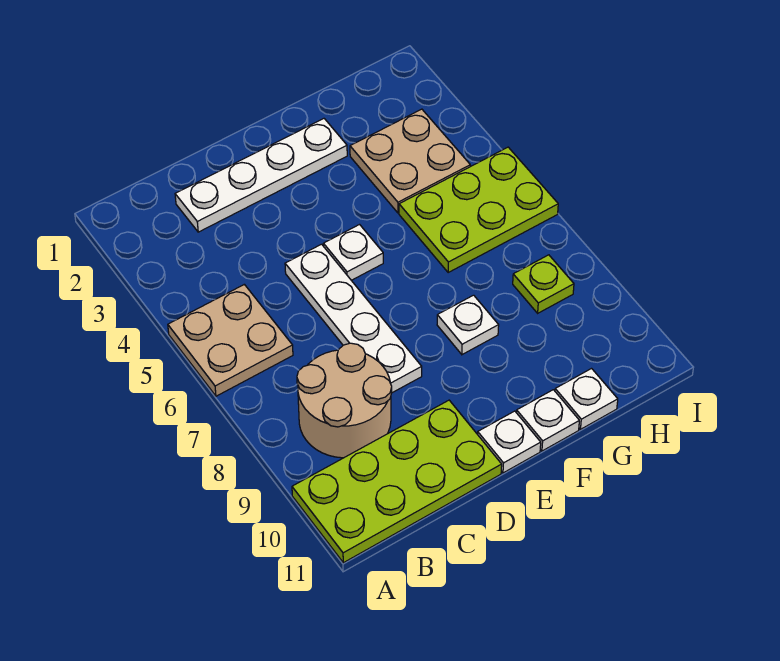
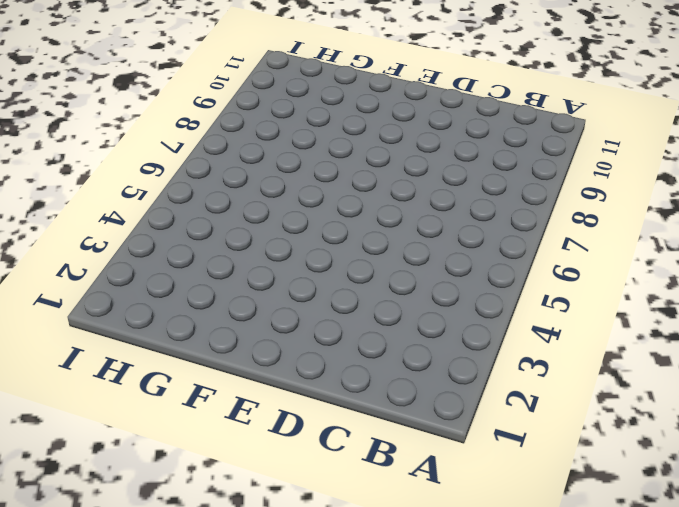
none -> tan plate A5:B6 level 1
none -> lime plate A10:D11 level 1
none -> tan round brick B8:C9 level 1

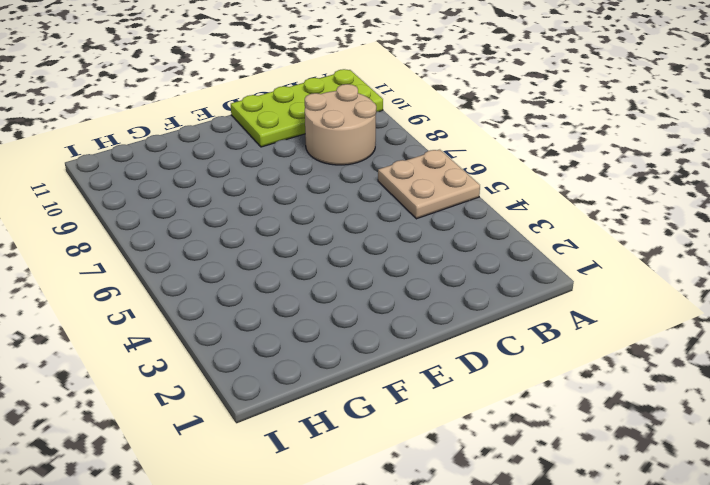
none -> white plate C2:F2 level 1
none -> white plate D5:D8 level 1
none -> white plate E5 level 1

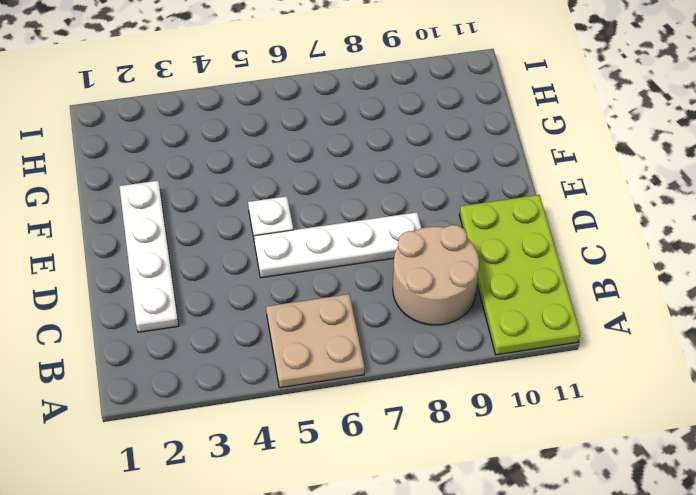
none -> white plate E11 level 1
none -> white plate F8 level 1
none -> white plate F11 level 1

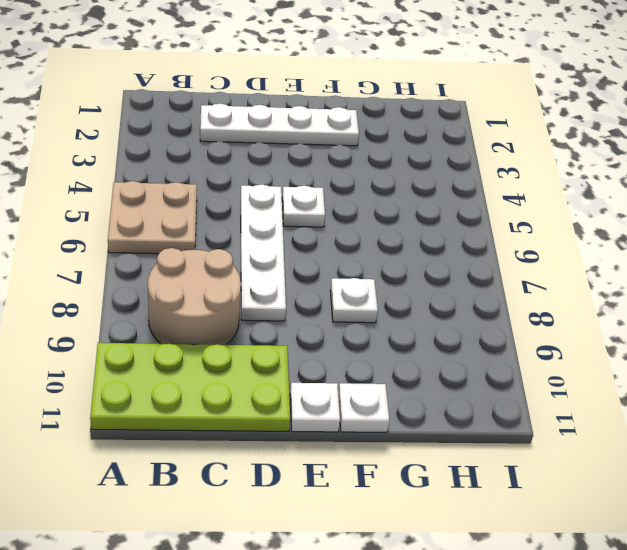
none -> tan plate G3:H4 level 1
none -> lime plate G5:I6 level 1
none -> white plate G11 level 1

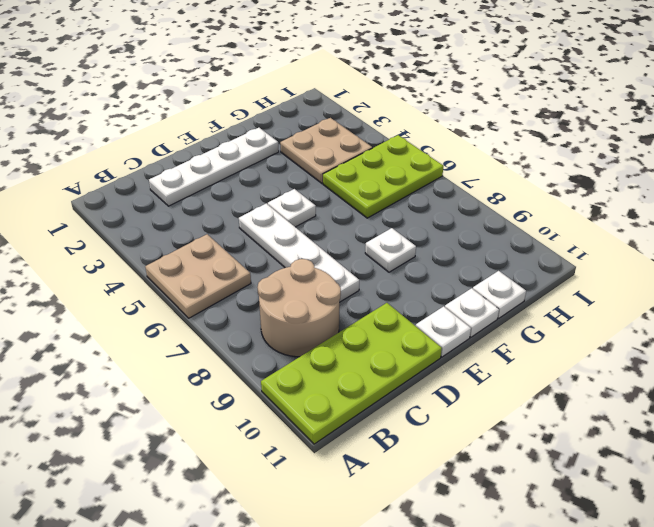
none -> lime plate H8 level 1

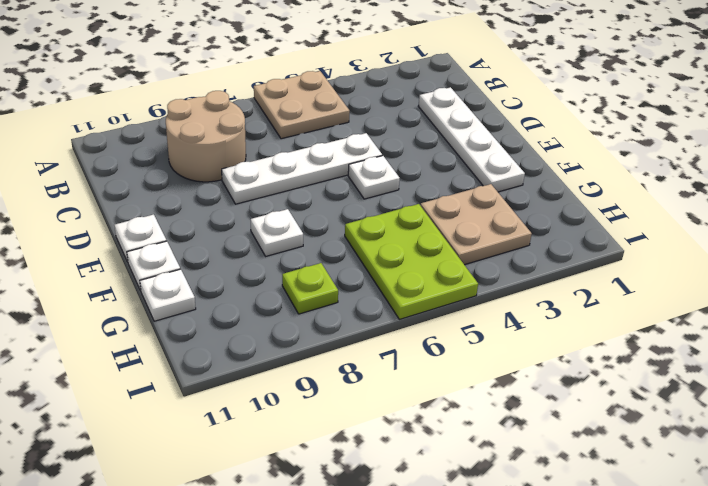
none -> lime plate A10:D11 level 1

